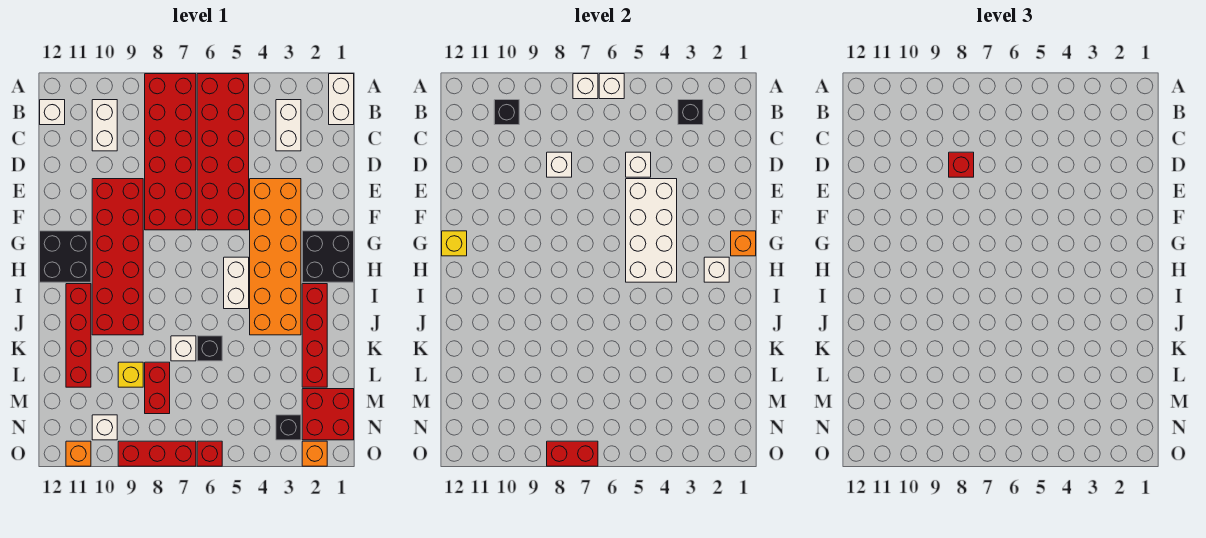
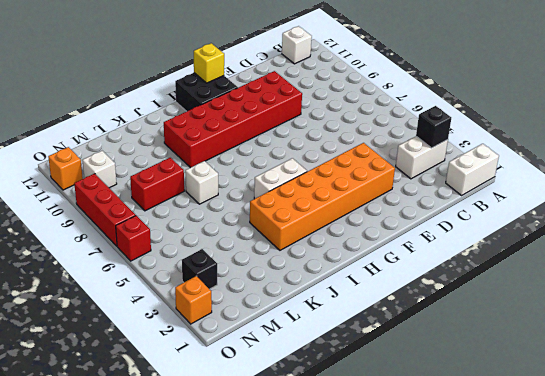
none -> red brick A5:F6 level 1
none -> red brick A7:F8 level 1
none -> white brick B10:C10 level 1
none -> black brick G1:H2 level 1

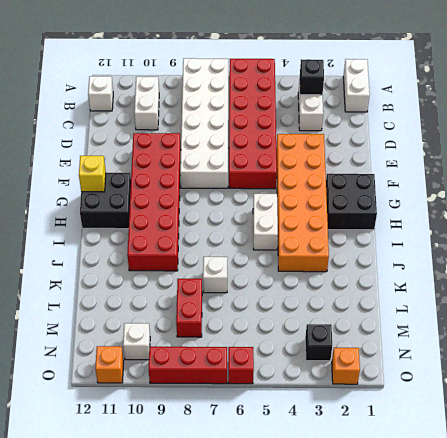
white brick A7:F8 level 1 -> red brick A7:F8 level 1
none -> red brick I2:L2 level 1
none -> red brick I11:L11 level 1
none -> black brick K6 level 1
none -> yellow brick L9 level 1

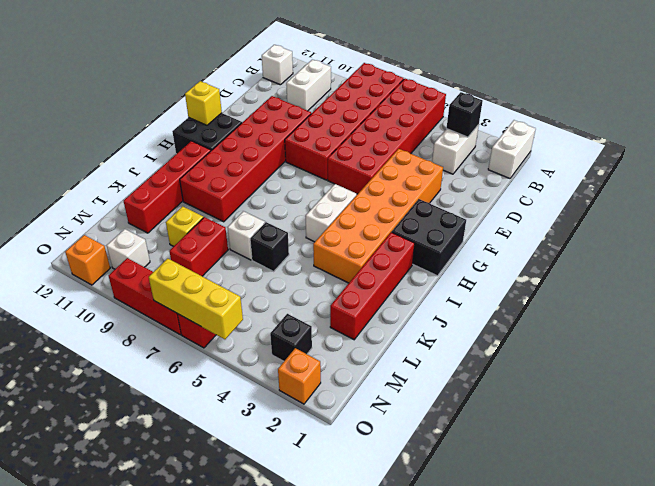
yellow brick O5:O7 level 2 -> red brick O7:O8 level 2
none -> red brick M1:N2 level 1
none -> white brick A6 level 2
none -> white brick A7 level 2
none -> black brick B10 level 2

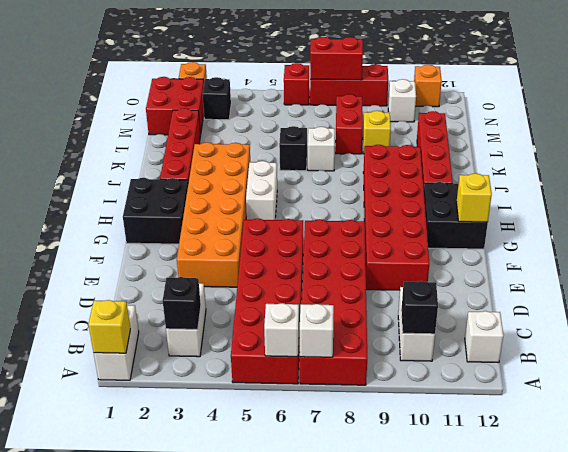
yellow brick A1 level 2 -> none
none -> white brick D5 level 2
none -> white brick D8 level 2
none -> white brick E4:H5 level 2
none -> orange brick G1 level 2

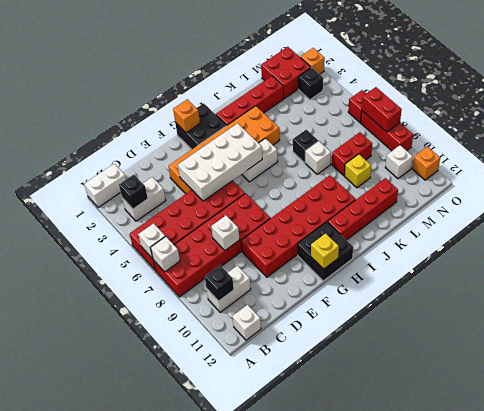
none -> white brick D5 level 2
none -> white brick H2 level 2
none -> red brick D8 level 3

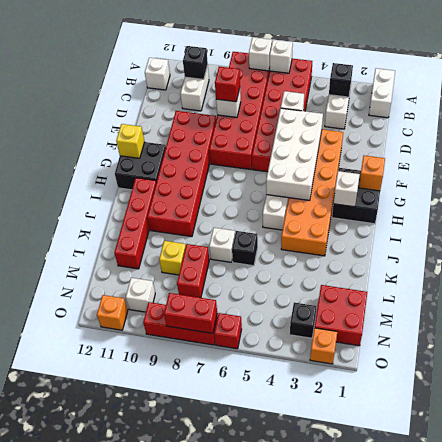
none -> red brick I2:L2 level 1

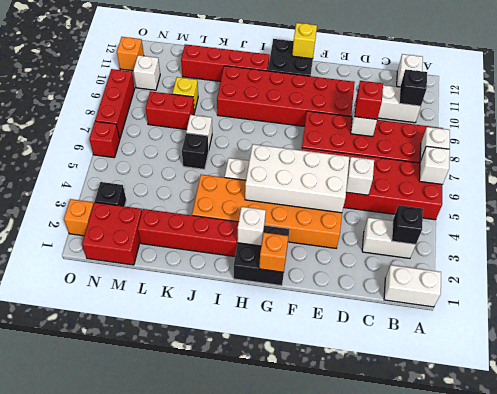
none -> red brick O7:O8 level 2

